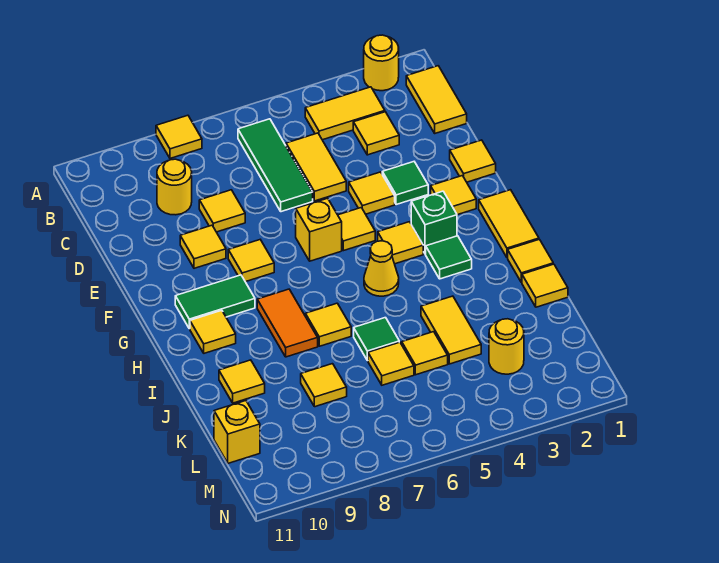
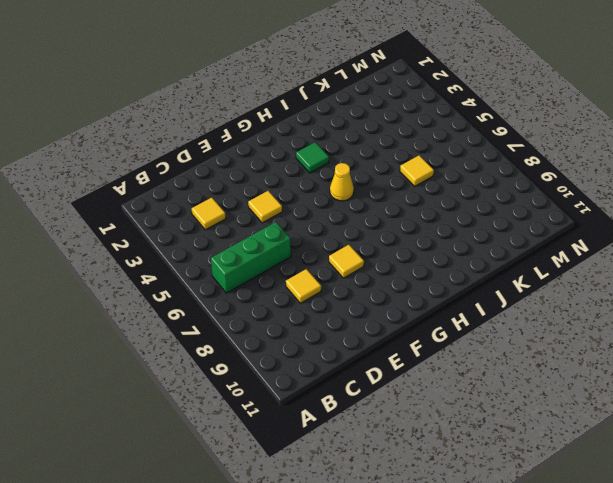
green brick B6:D6 level 1 -> green tile B6:D6 level 1
none -> yellow round brick A2 level 1
none -> yellow tile A8 level 1
none -> yellow tile B1:C1 level 1
none -> yellow tile B3:B4 level 1

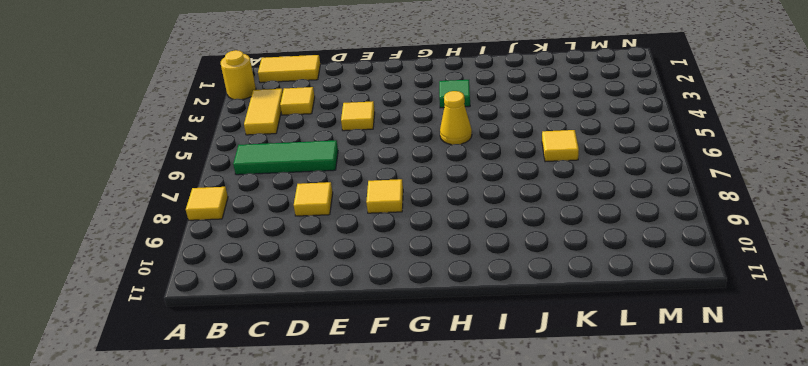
none -> yellow tile C5:D5 level 1
none -> yellow round brick C9 level 1
none -> yellow tile E1 level 1
none -> green tile E3 level 1

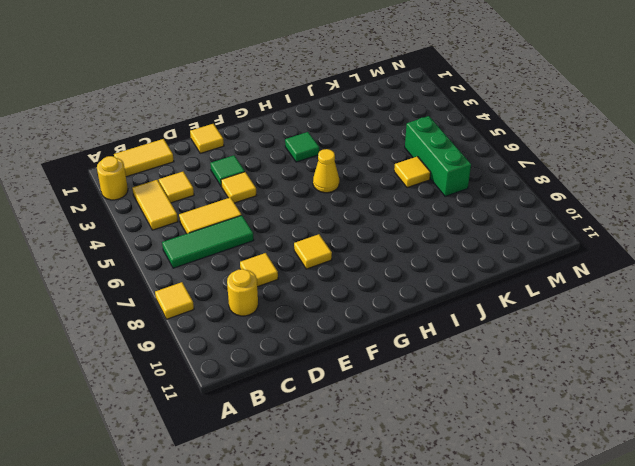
green brick L5:L7 level 1 -> none
none -> yellow tile E9 level 1
none -> yellow tile F2 level 1
none -> yellow tile F5 level 1
none -> yellow brick F6 level 1

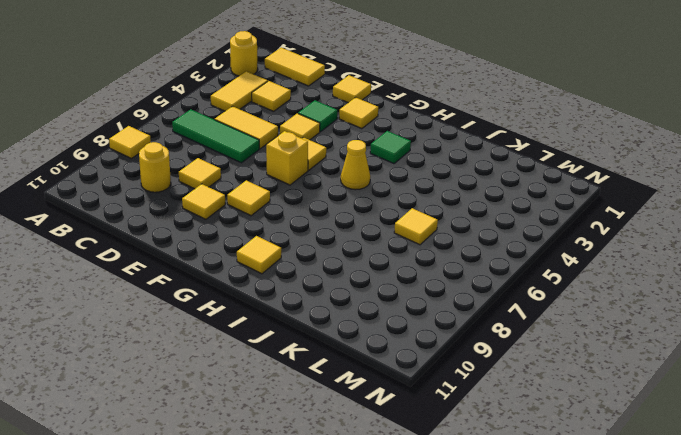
none -> yellow tile G1:H1 level 1
none -> green brick G3 level 1
none -> yellow tile G4 level 1
none -> green tile G9:G10 level 1

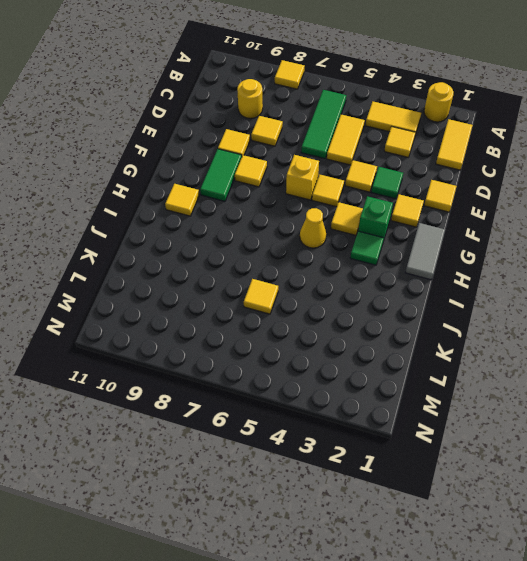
green tile F9:G9 level 1 -> green tile G9:G10 level 1
grey tile G1:H1 level 1 -> yellow tile G1:H1 level 1
none -> orange tile H8:I8 level 1
none -> yellow tile I1 level 1
none -> yellow tile I7 level 1
none -> yellow tile J1 level 1

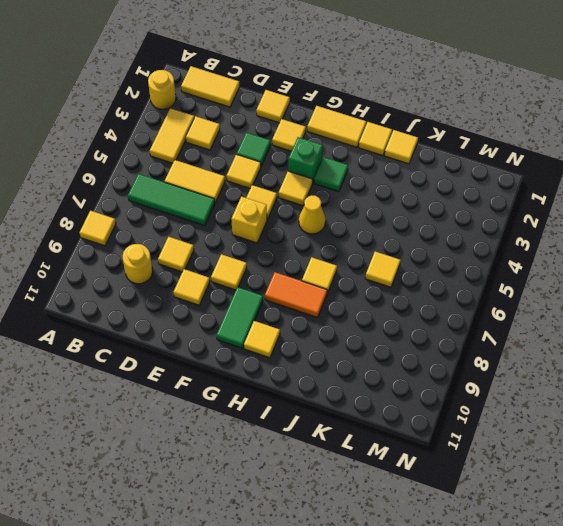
none -> yellow tile J4:K4 level 1
none -> green tile J6 level 1
none -> yellow tile J10 level 1
none -> yellow tile K5 level 1

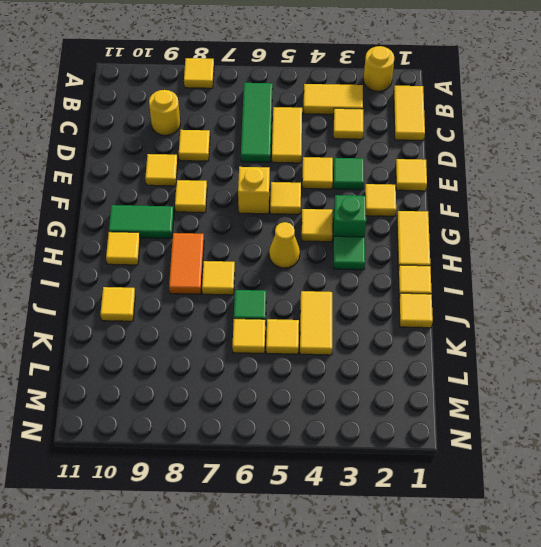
none -> yellow tile K8 level 1
none -> yellow round brick L3 level 1
none -> yellow brick L11 level 1

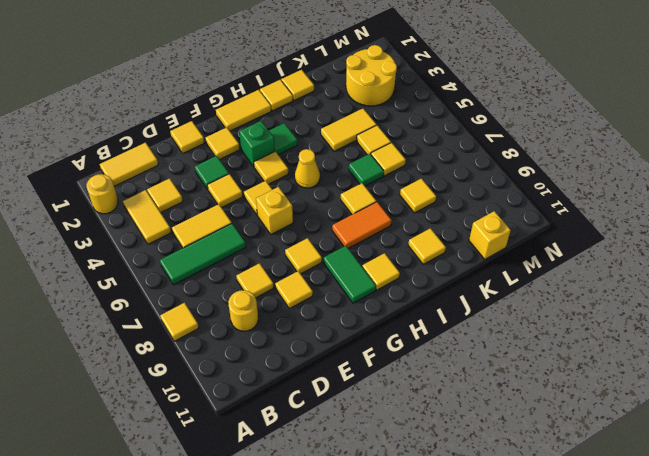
yellow round brick L2:M3 level 1 -> yellow round brick L3 level 1

